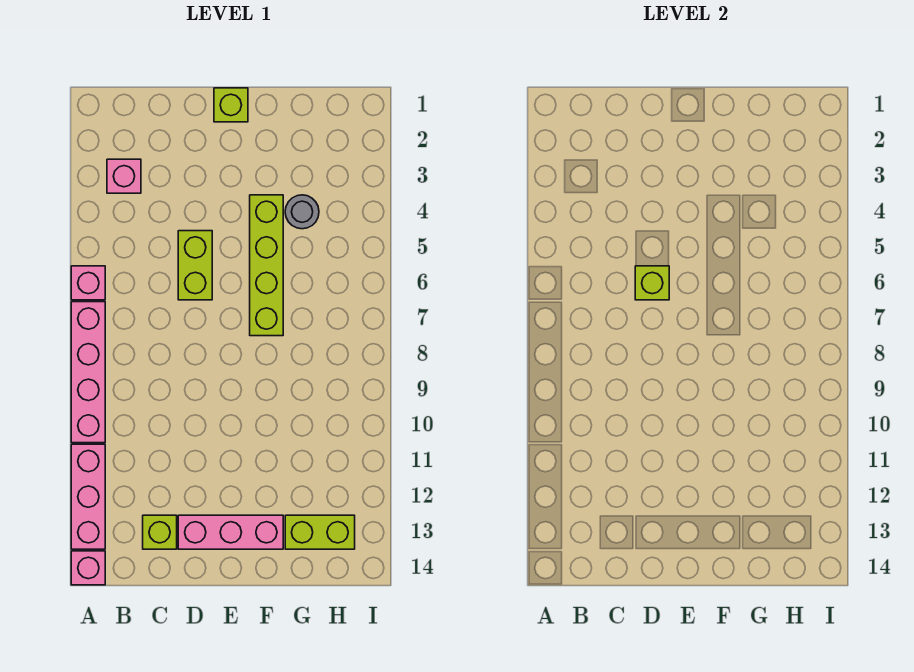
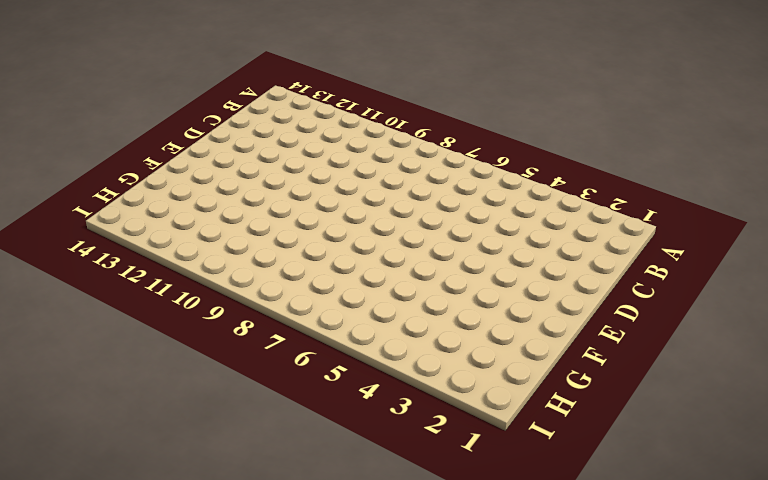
none -> pink brick A6 level 1
none -> pink brick A7:A10 level 1
none -> pink brick A11:A13 level 1

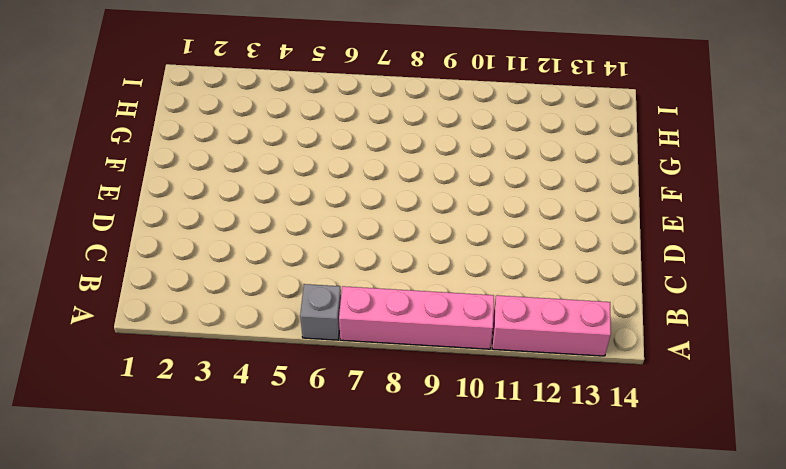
grey brick A6 level 1 -> pink brick A6 level 1
none -> pink brick A14 level 1
none -> pink brick B3 level 1
none -> lime brick C13 level 1

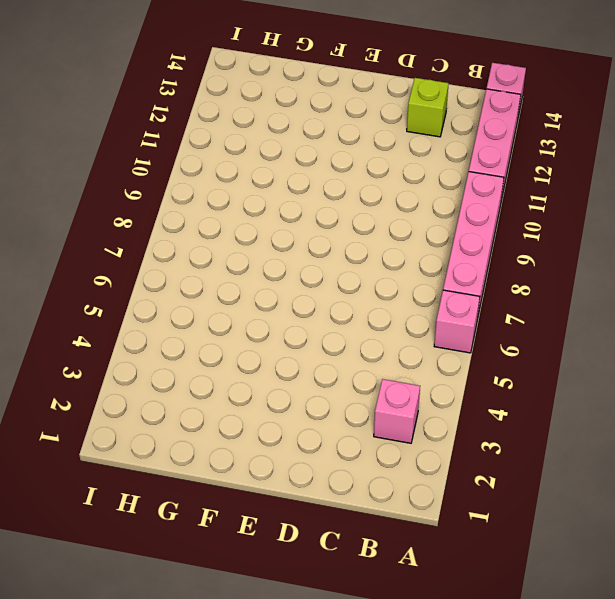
none -> lime brick D5:D6 level 1
none -> pink brick D13:F13 level 1
none -> lime brick E1 level 1

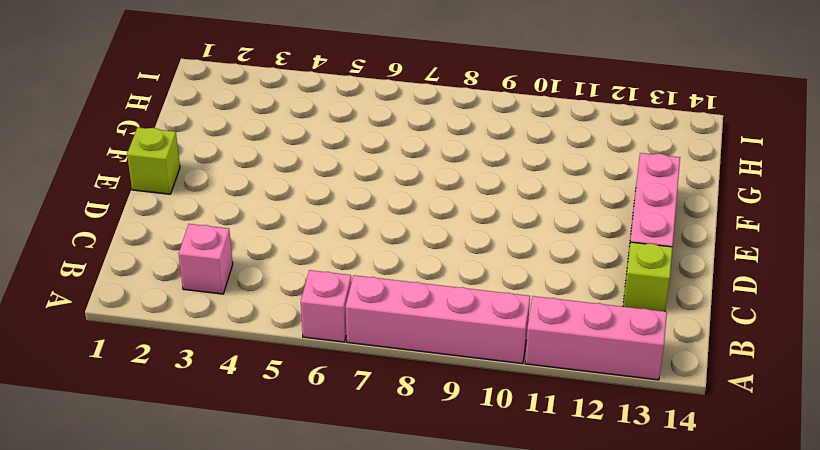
none -> pink brick A14 level 1
none -> lime brick D5:D6 level 1
none -> lime brick F4:F7 level 1

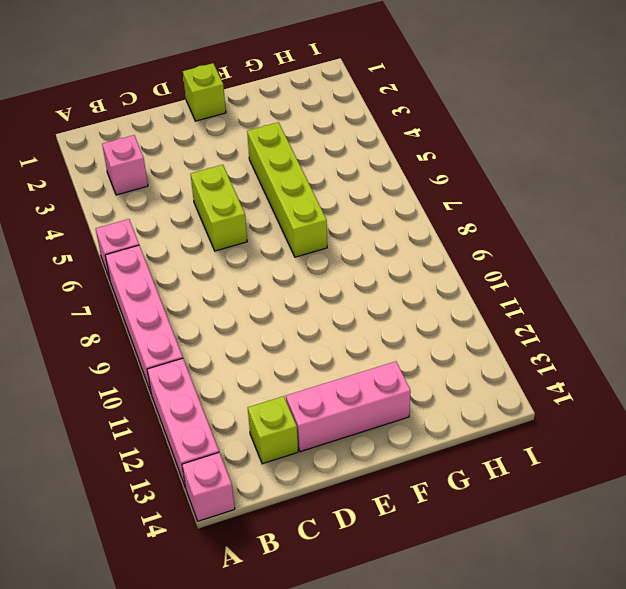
none -> grey round brick G4 level 1
none -> lime brick G13:H13 level 1
none -> lime brick D6 level 2

